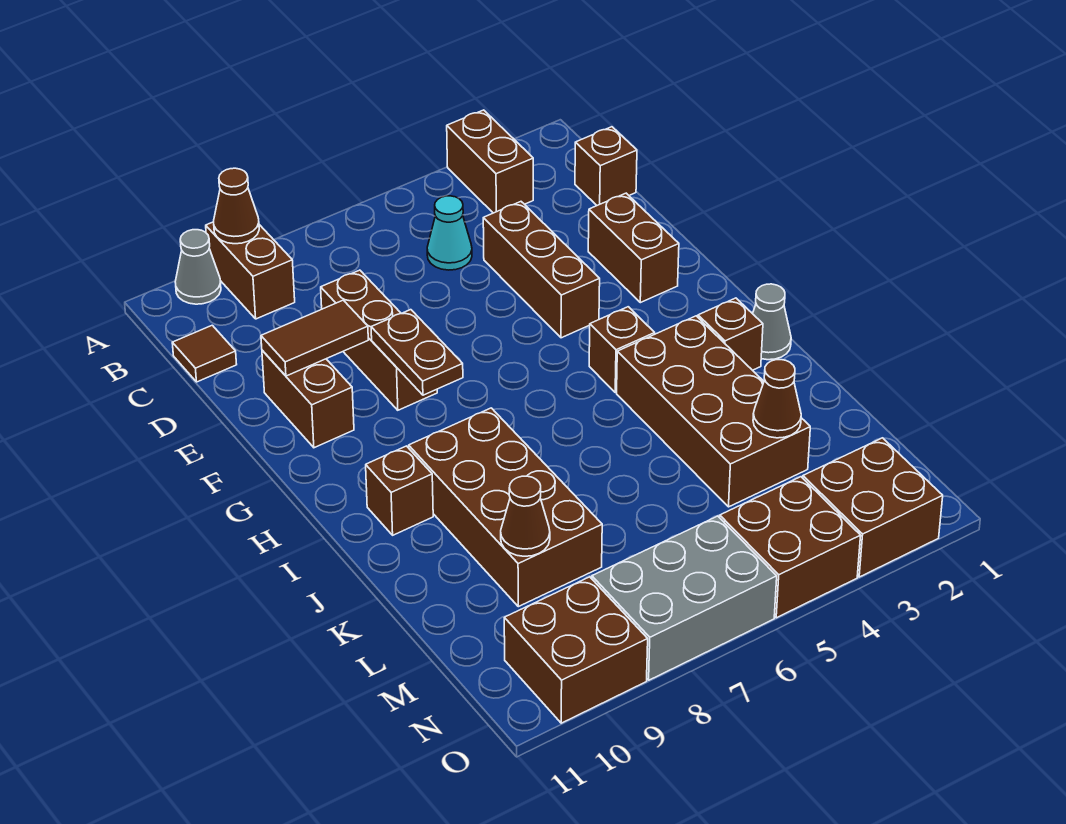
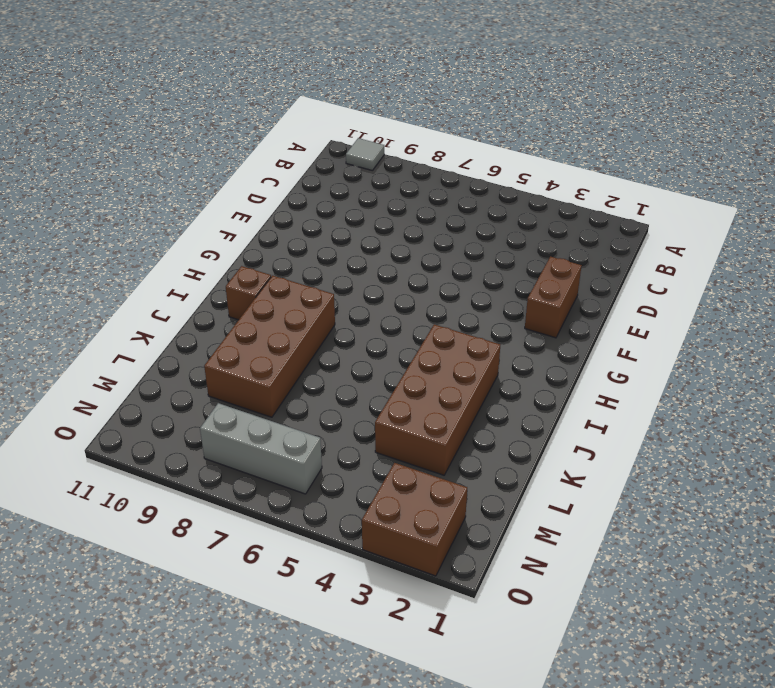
grey tile A10 level 1 -> grey cone A10 level 1
grey brick N6:N8 level 1 -> grey brick N6:O8 level 1
none -> brown brick A3:B3 level 1
none -> brown brick A9:B9 level 1
none -> brown brick C1 level 1

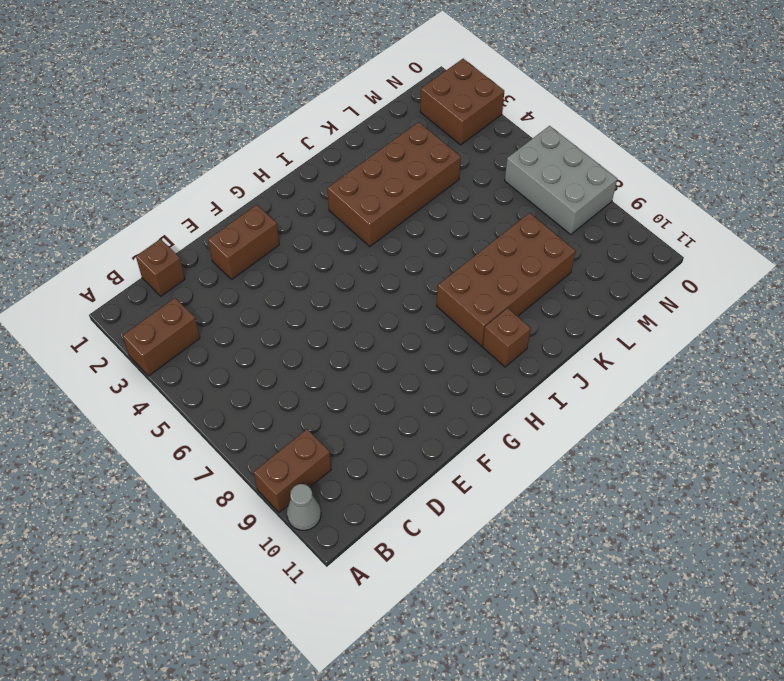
none -> cyan cone C5 level 1
none -> brown tile C11 level 1
none -> brown brick D4:F4 level 1

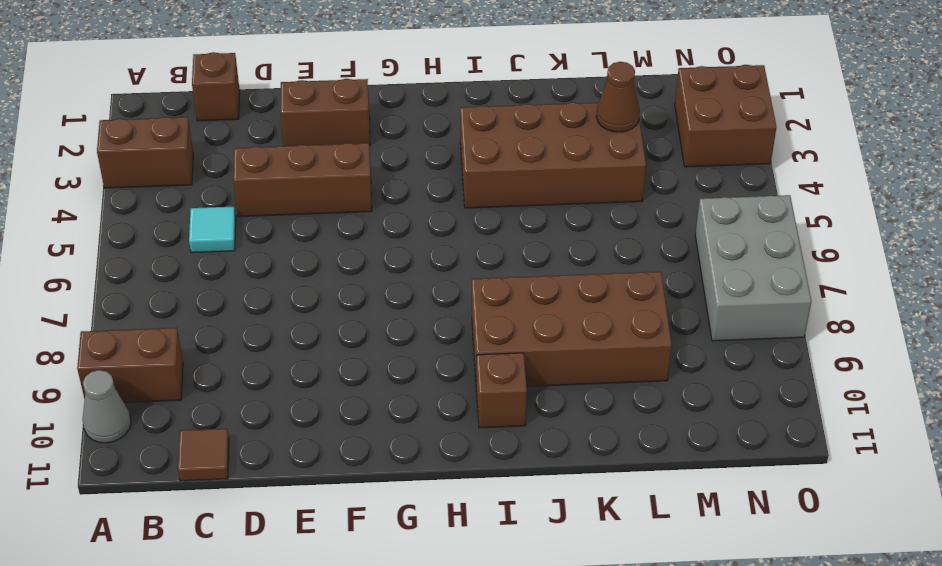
cyan tile C5 level 1 -> cyan cone C5 level 1
none -> brown brick D8:F8 level 1
none -> brown brick E10:F10 level 1
none -> brown brick H4 level 1

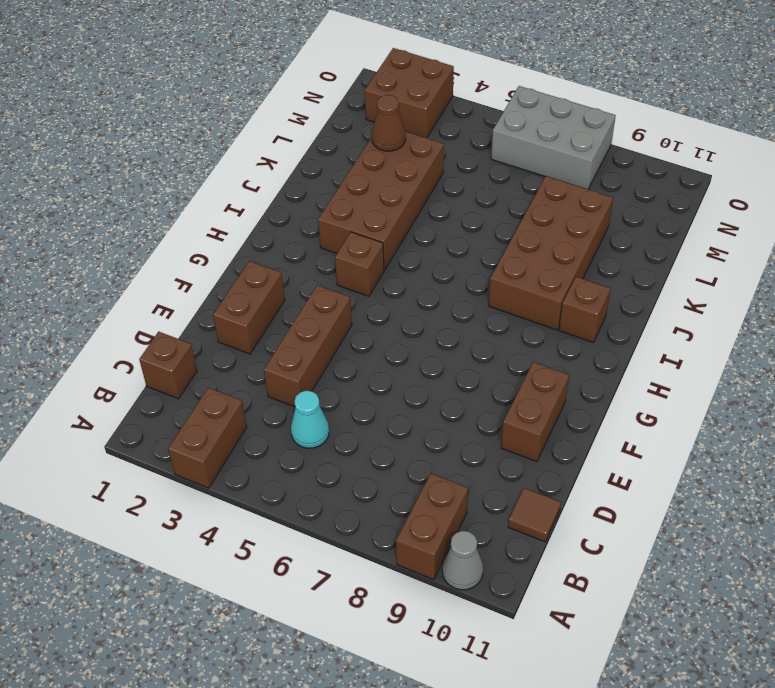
none -> brown brick D8:F8 level 1
none -> grey cone I1 level 1
none -> brown brick I2 level 1

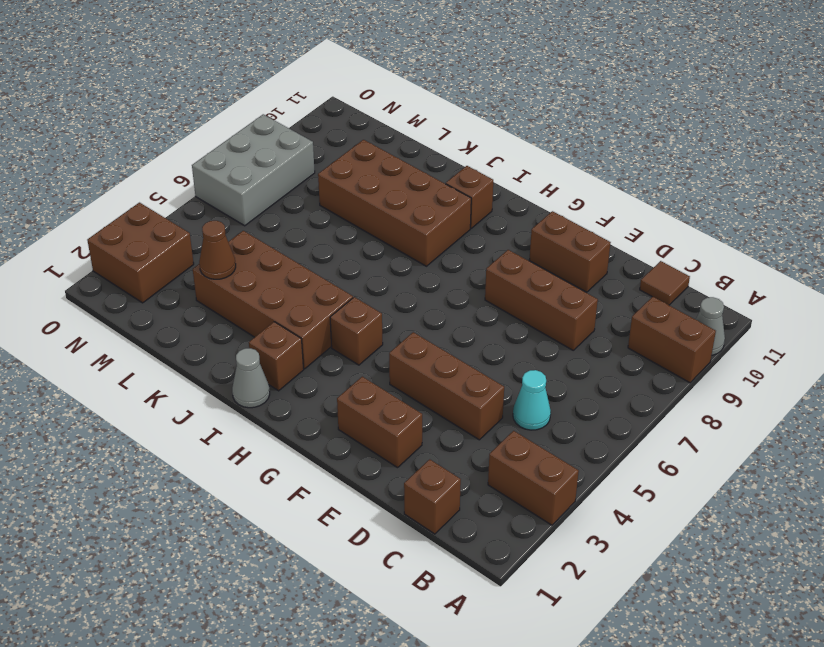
none -> brown brick N4:O5 level 1
none -> brown brick N9:O10 level 1
none -> brown cone A9 level 2

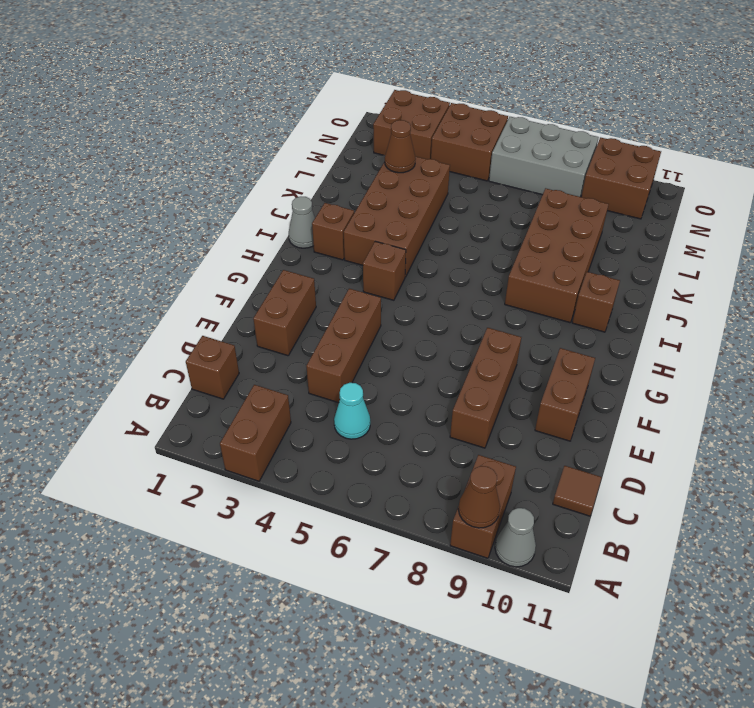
none -> brown tile E9:E10 level 2
none -> brown plate F8:G8 level 2
none -> brown cone L9 level 2

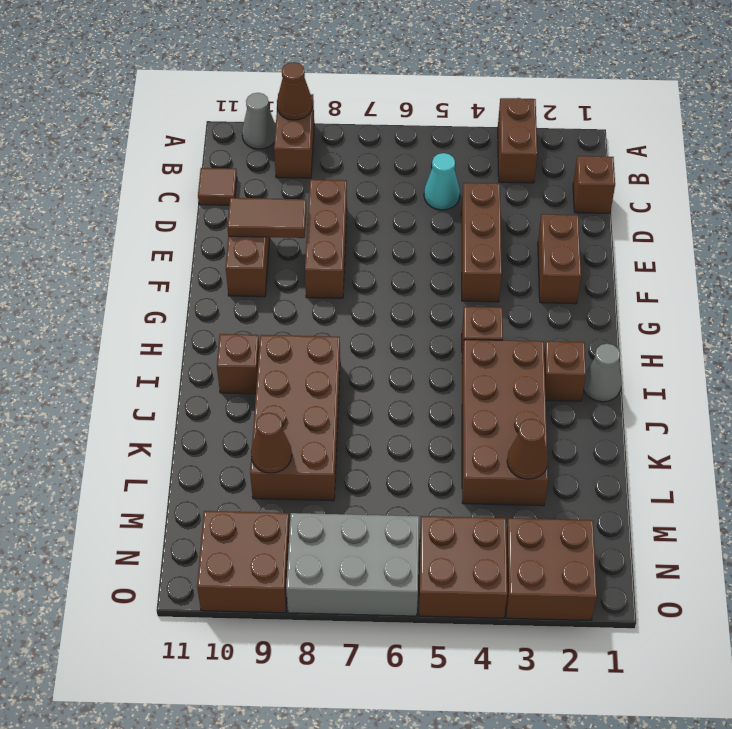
none -> brown plate F8:G8 level 2

